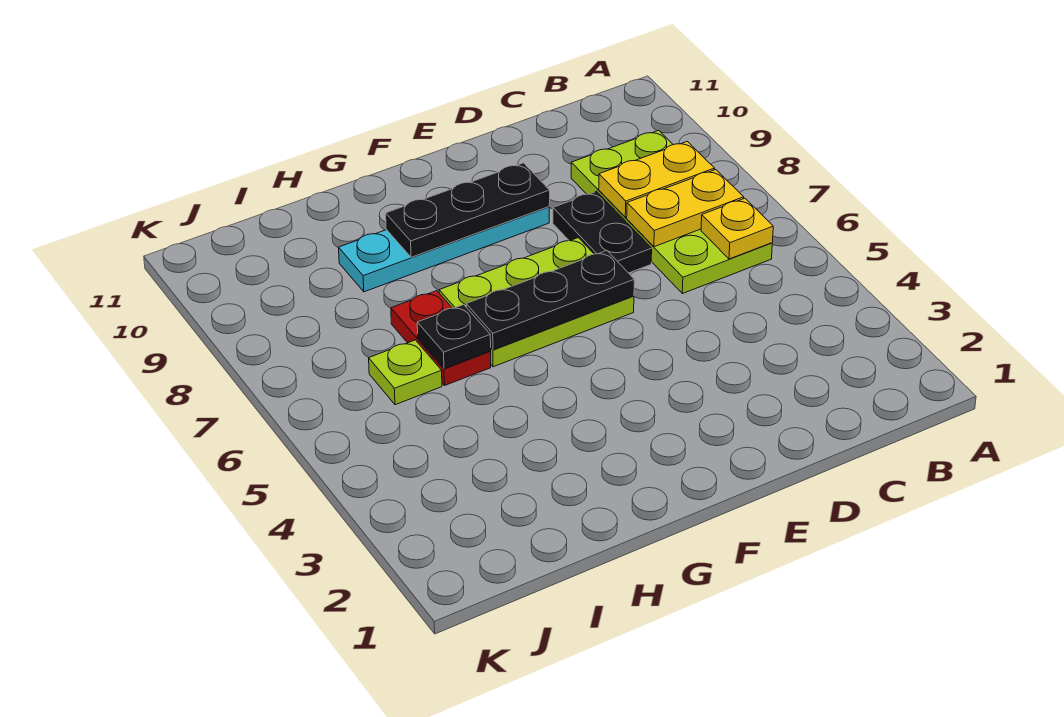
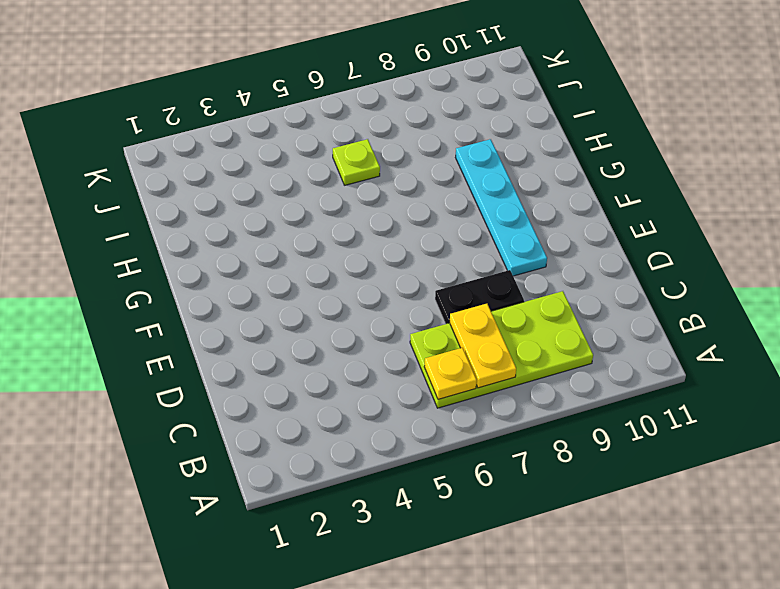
none -> lime plate E6:G7 level 1
none -> red plate H6:H7 level 1
none -> yellow plate B8:C8 level 2

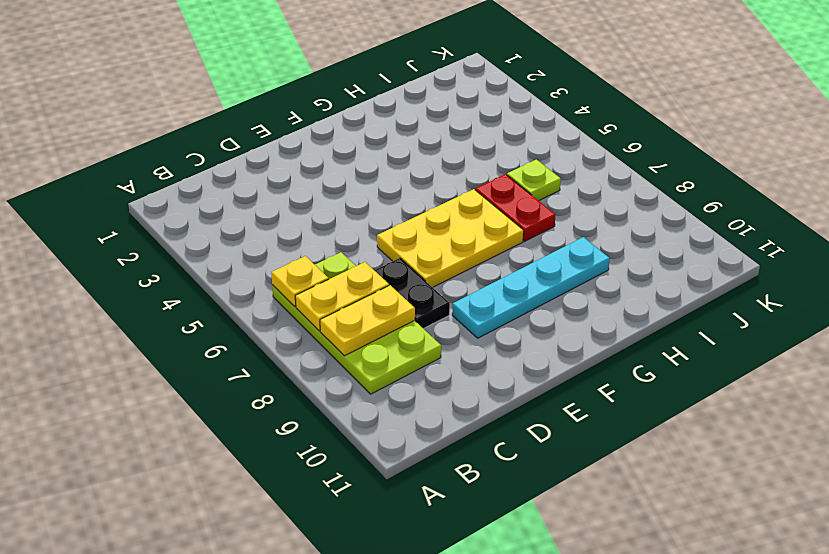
yellow plate E6:G7 level 1 -> lime plate E6:G7 level 1
none -> black plate E6:G6 level 2
none -> black plate E9:G9 level 2
none -> black plate H6 level 2

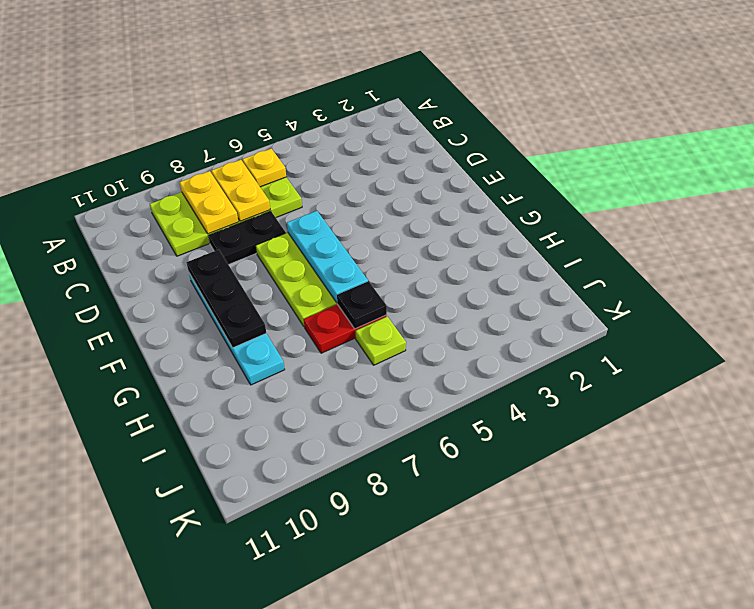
cyan plate E6:G6 level 2 -> black plate E6:G6 level 2

